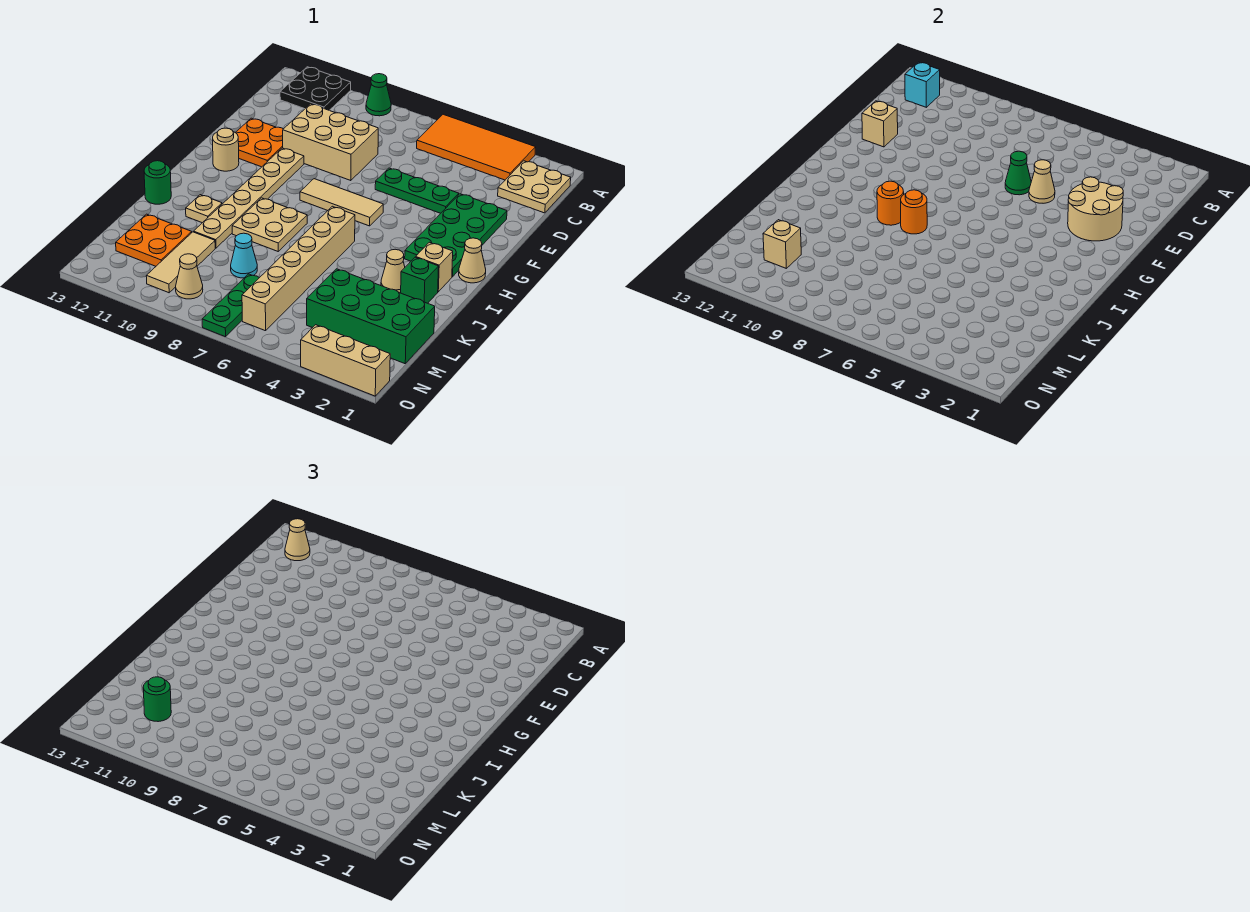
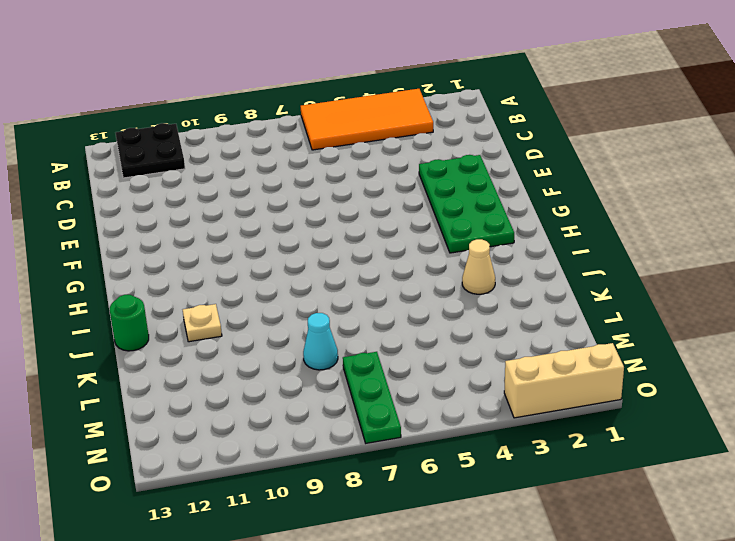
none -> green cone A9 level 1
none -> tan plate B1:C2 level 1
none -> tan brick D8:E10 level 1
none -> green plate E4:E6 level 1

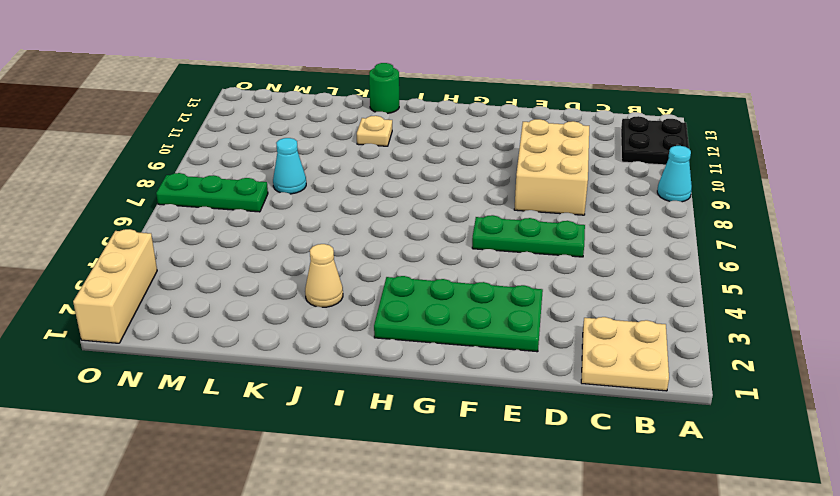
cyan cone A9 level 1 -> green cone A9 level 1
green plate D6:F6 level 1 -> green plate E4:E6 level 1
none -> orange tile A3:B6 level 1
none -> orange plate E11:F12 level 1
none -> tan plate F10:K10 level 1
none -> tan tile G6:G8 level 1

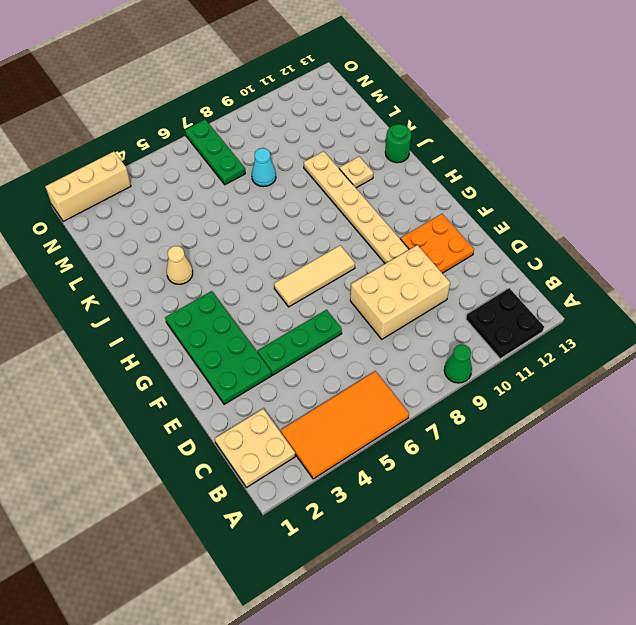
none -> tan round brick G12 level 1
none -> tan cone H1 level 1
none -> tan brick I2 level 1
none -> tan brick I6:N6 level 1

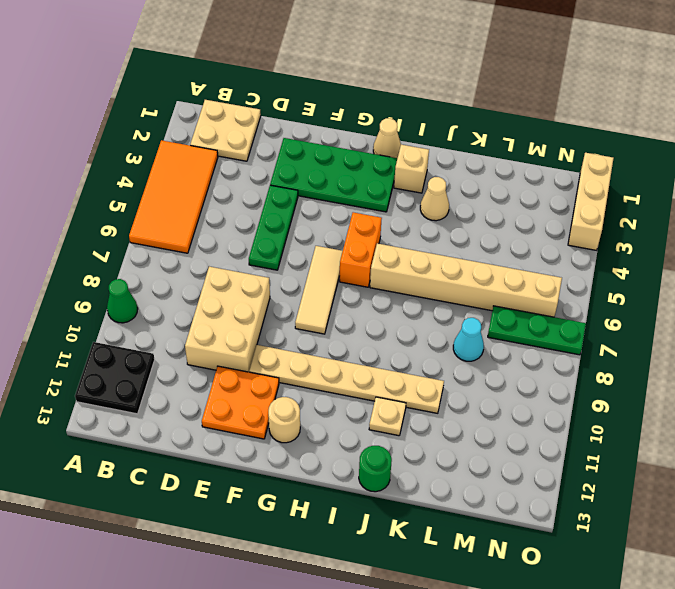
orange brick H5:H6 level 1 -> none
none -> tan plate I8:J9 level 1
none -> green brick J2 level 1
none -> green brick L1:M4 level 1
none -> tan tile L10:N10 level 1

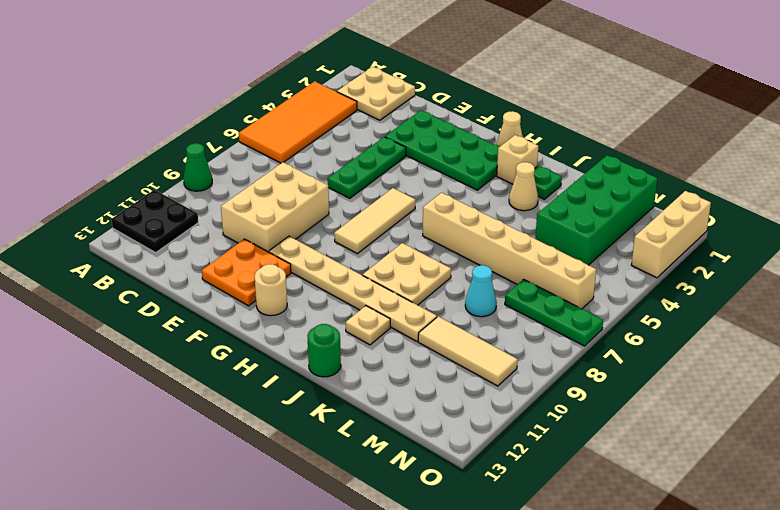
green plate J2 level 1 -> green brick J2 level 1
none -> orange plate L11:M12 level 1
none -> tan cone N9 level 1
none -> cyan brick B12 level 2
none -> tan round brick E2:F3 level 2

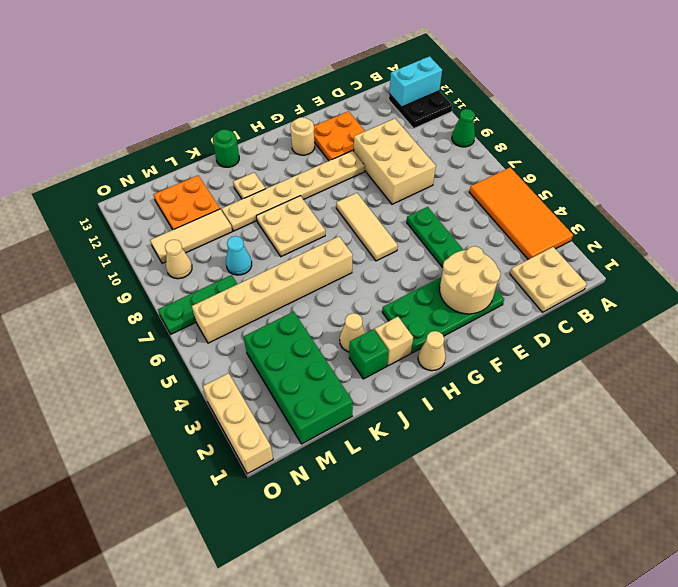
cyan brick A12:B12 level 2 -> cyan brick B12 level 2
none -> tan cone E5 level 2
none -> green cone E6 level 2
none -> tan brick E12 level 2
none -> orange round brick I8 level 2

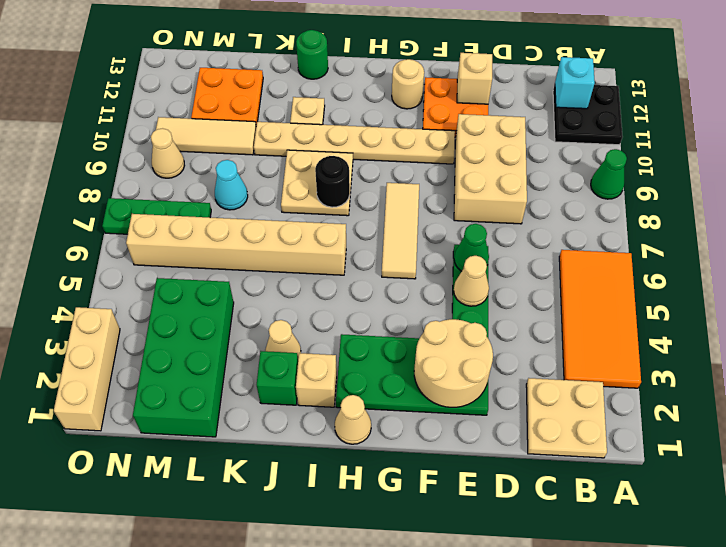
black round brick I8 level 2 -> orange round brick I8 level 2
none -> orange round brick I9 level 2
none -> tan brick M11 level 2
none -> tan cone B12 level 3
none -> green round brick M11 level 3

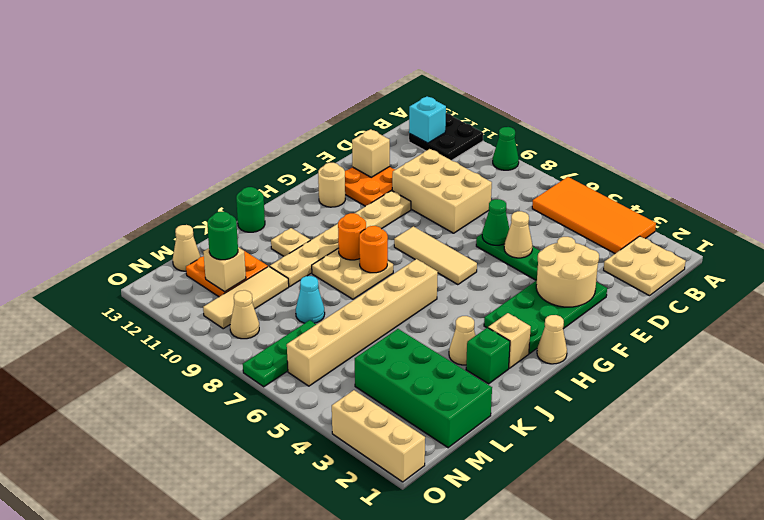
tan cone M13 level 1 -> tan cone B12 level 3

